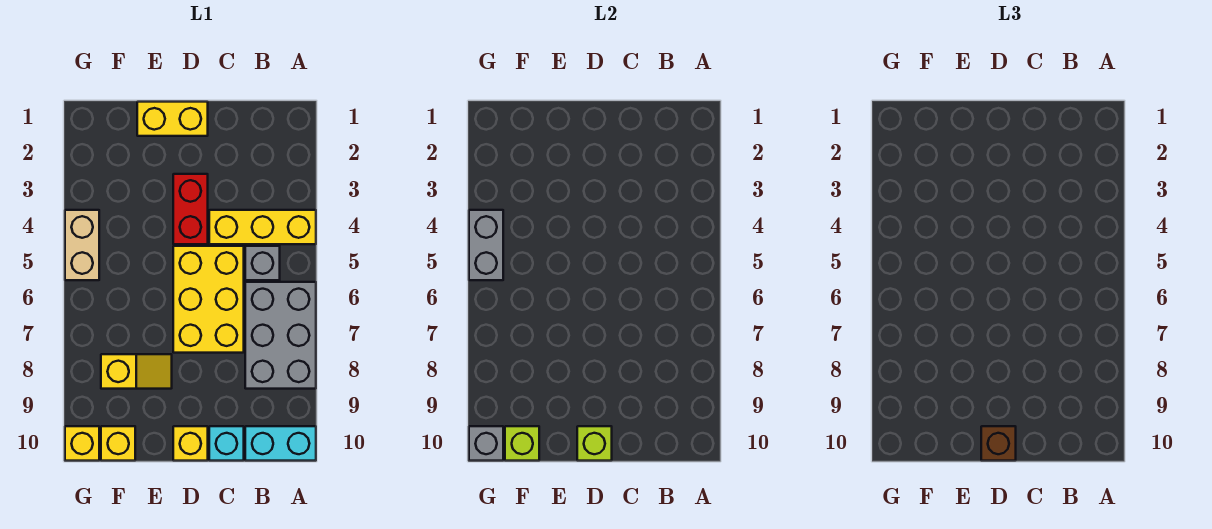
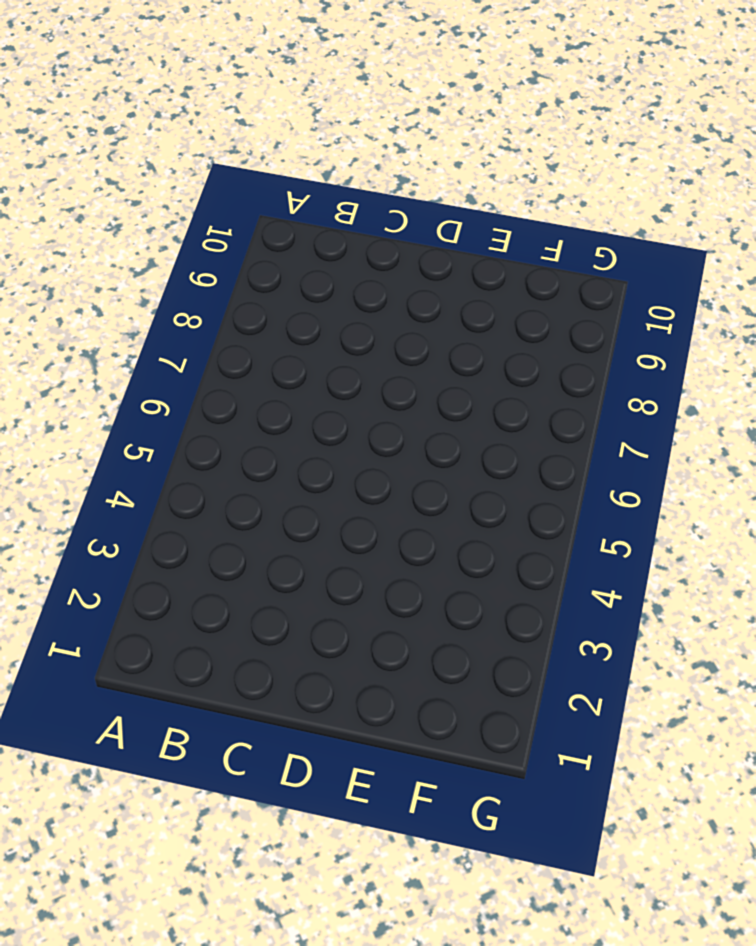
none -> yellow brick A4:C4 level 1
none -> grey brick A6:B8 level 1
none -> cyan brick A10:B10 level 1

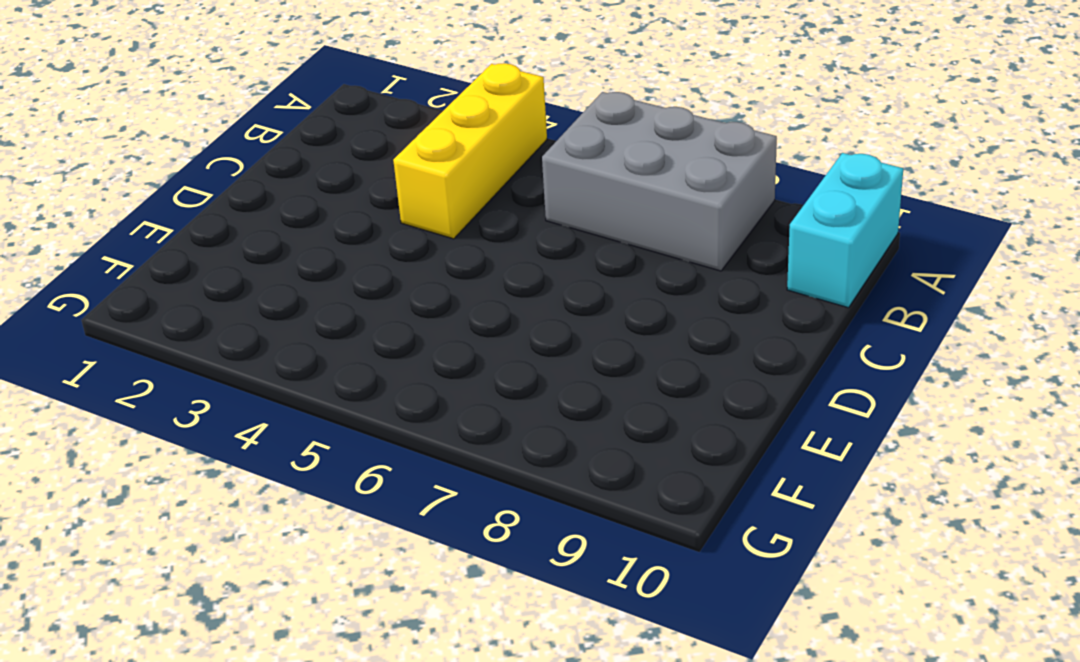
none -> grey brick B5 level 1
none -> yellow brick C5:D7 level 1
none -> cyan brick C10 level 1

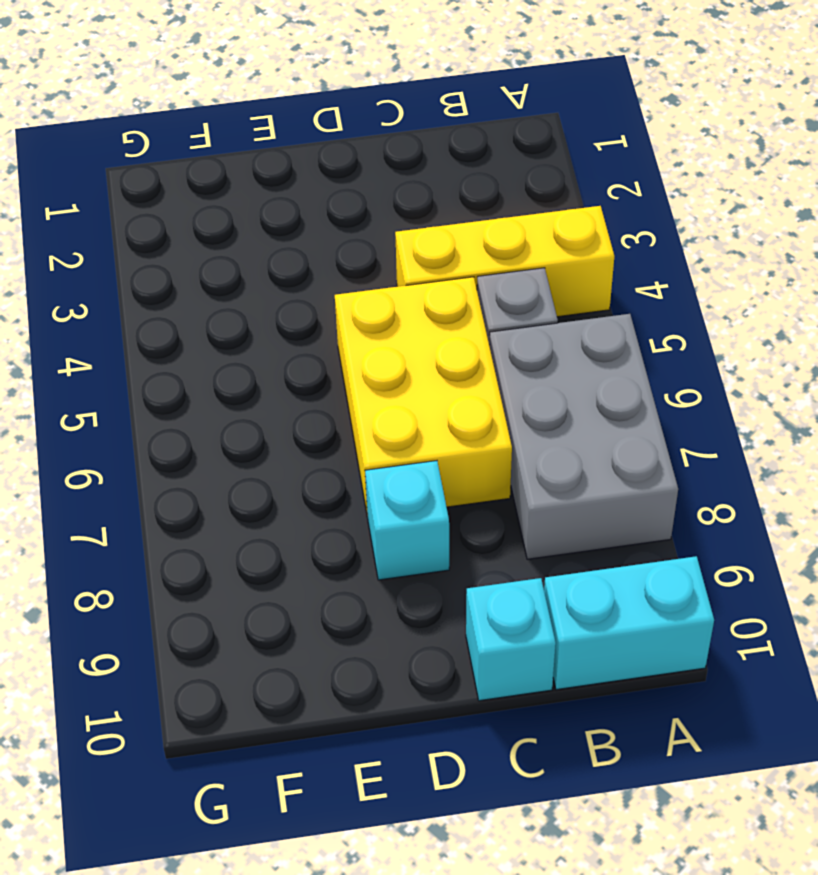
cyan brick D8 level 1 -> none
none -> yellow brick D1:E1 level 1
none -> red brick D3:D4 level 1
none -> yellow brick D10 level 1

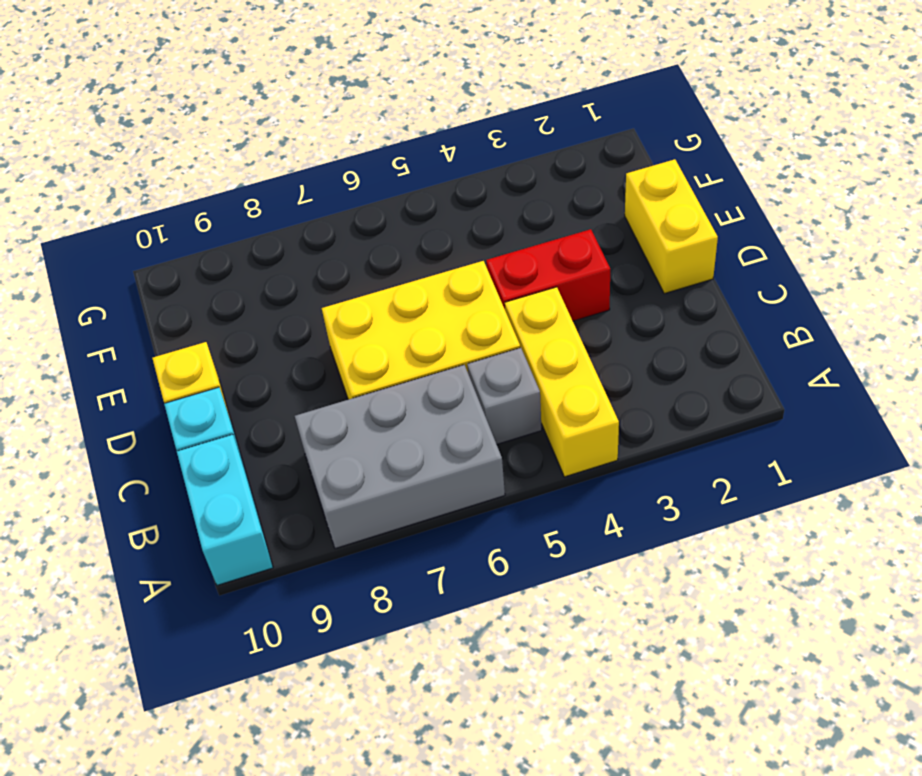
none -> yellow slope E8:F8 level 1 top F
none -> yellow brick F10 level 1
none -> tan brick G4:G5 level 1

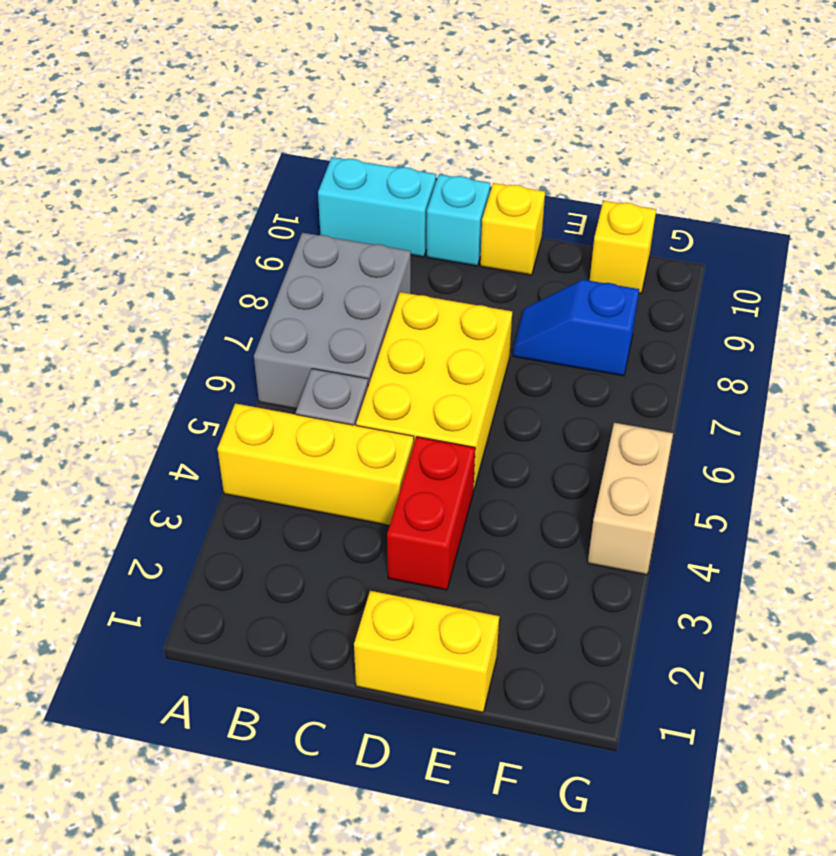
blue slope E8:F8 level 1 top F -> yellow slope E8:F8 level 1 top F
none -> yellow brick G10 level 1
none -> lime brick D10 level 2
none -> lime brick F10 level 2

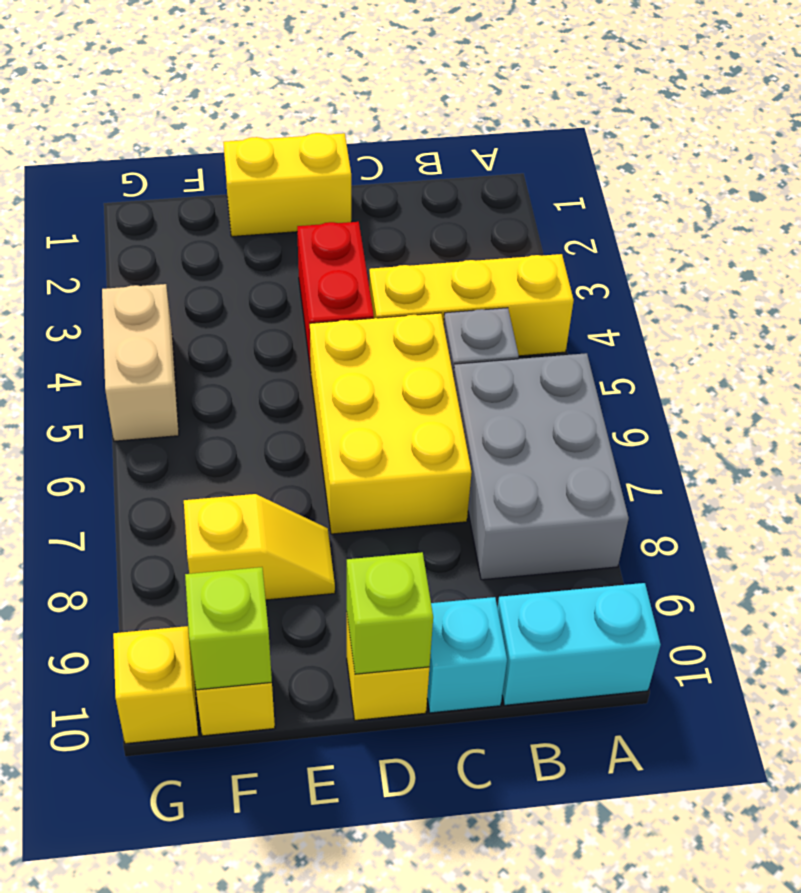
none -> grey brick G4:G5 level 2
none -> grey brick G10 level 2
none -> brown brick D10 level 3

